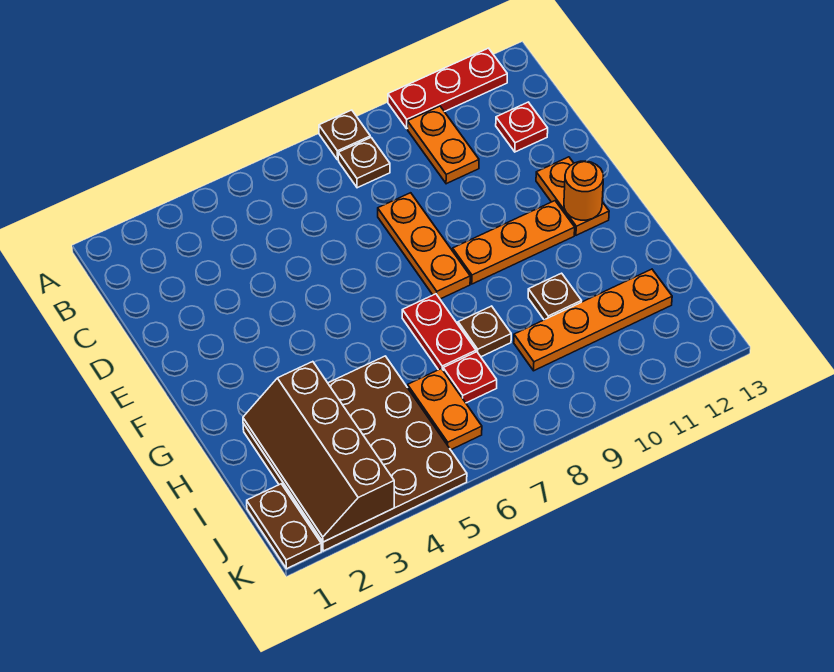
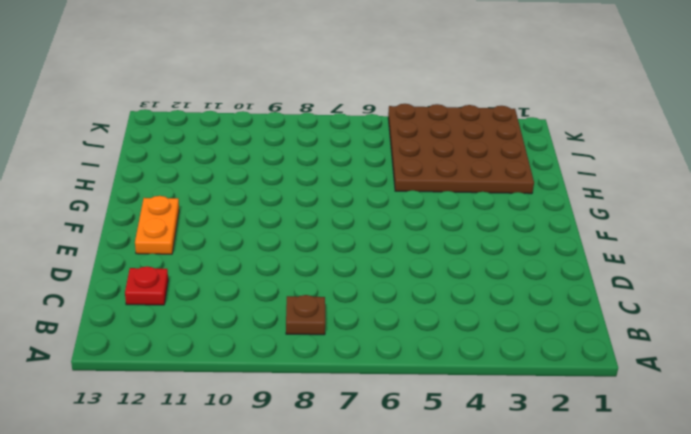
none -> brown plate A8 level 1
none -> red plate A10:A12 level 1
none -> orange plate B10:C10 level 1

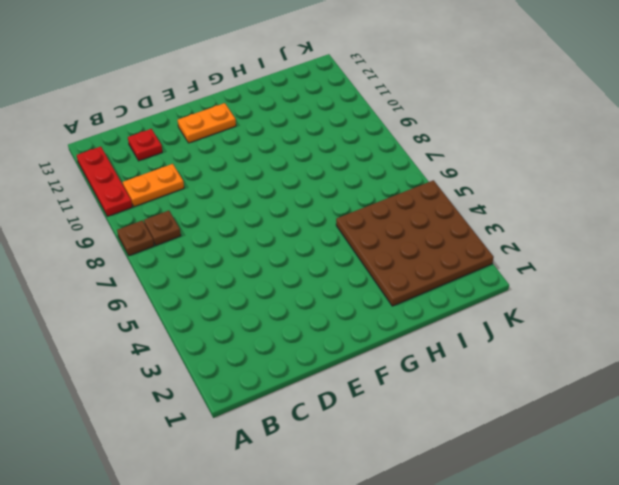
none -> orange plate D8:F8 level 1
none -> orange plate F9:F11 level 1
none -> red plate G7:H7 level 1

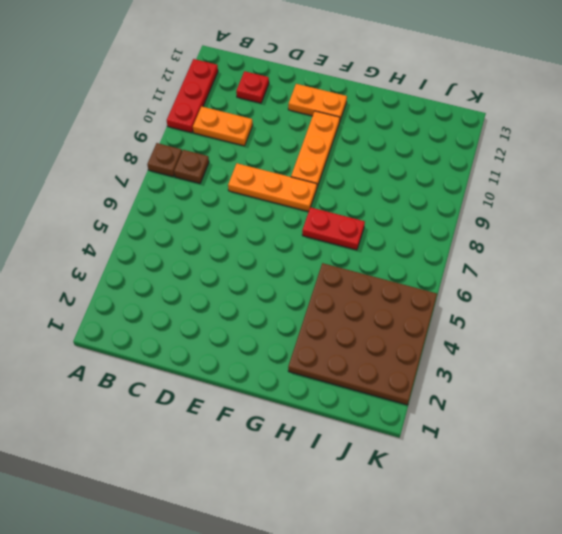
none -> brown plate H8 level 1
none -> brown plate H10 level 1
none -> orange plate I6:J6 level 1

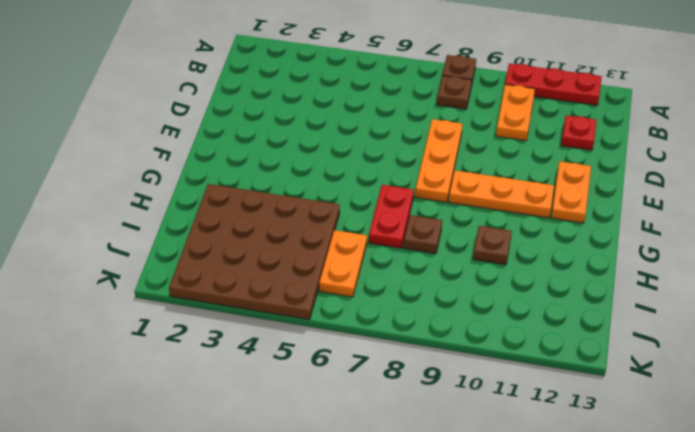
none -> red plate I7 level 1
none -> orange plate I9:I12 level 1
none -> brown plate J1:K1 level 1

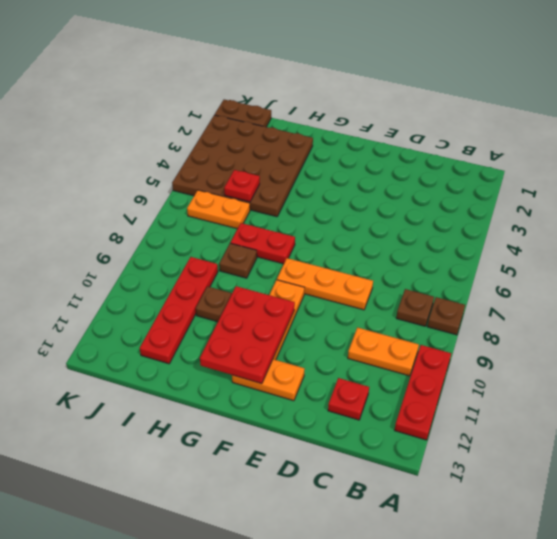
red plate F10:G12 level 2 -> orange round brick F12 level 2
red plate I5 level 2 -> red plate I7 level 1
red plate I9:I12 level 1 -> orange plate I9:I12 level 1
none -> brown slope H2:K3 level 2 top 3

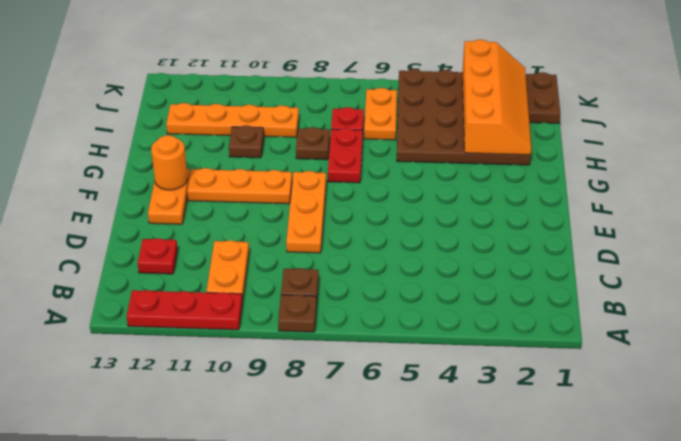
orange slope H2:K3 level 2 top 3 -> brown slope H2:K3 level 2 top 3

